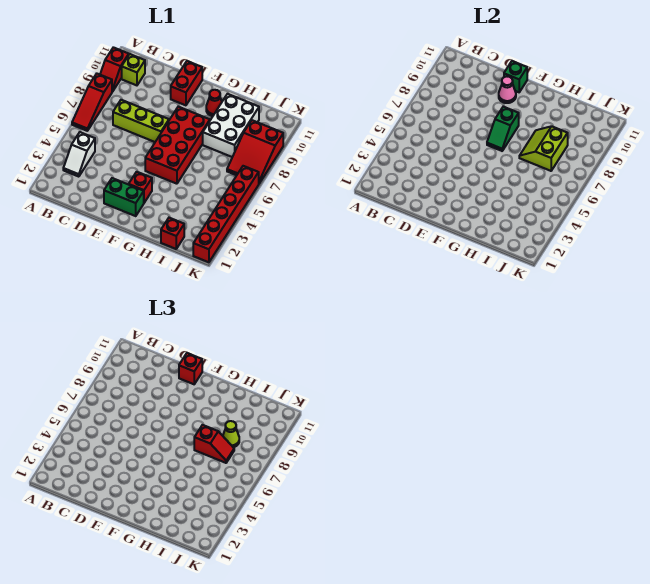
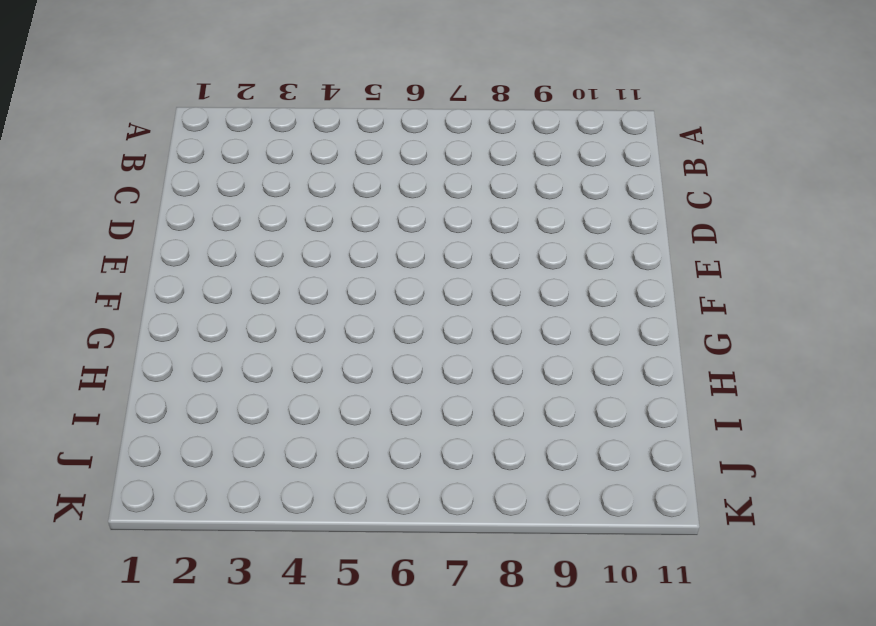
none -> red slope A6:A8 level 1 top 8
none -> red slope A9:A10 level 1 top 10
none -> white slope B3:B4 level 1 top 4

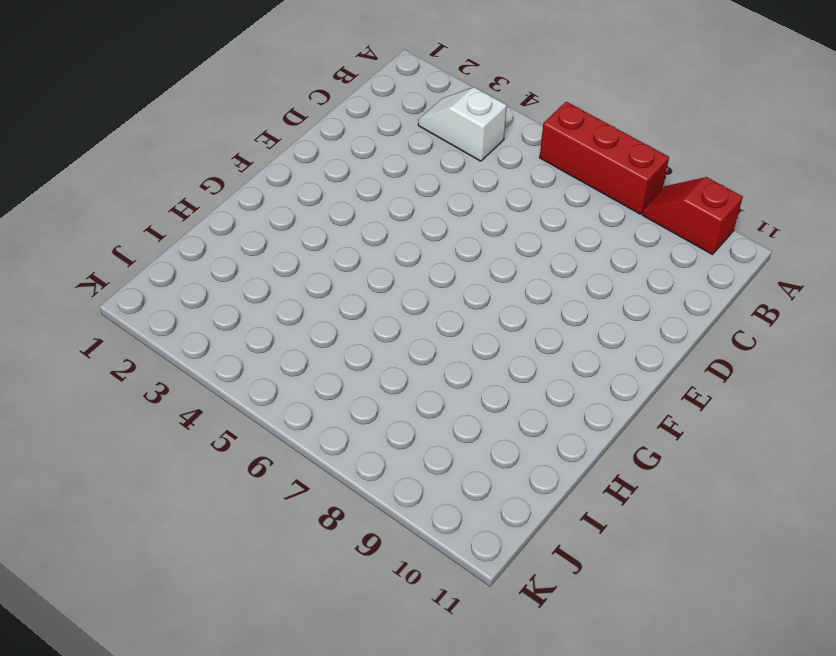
red brick A6:A8 level 1 -> red slope A6:A8 level 1 top 8
none -> lime brick B10 level 1
none -> lime brick C7:E7 level 1
none -> green brick E2:F2 level 1

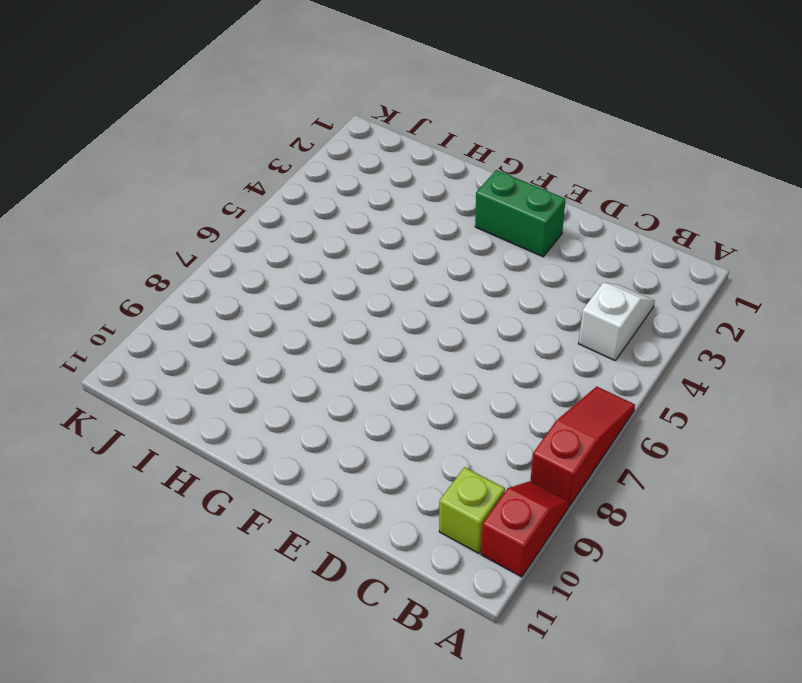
none -> lime brick C7:E7 level 1
none -> red brick E10:E11 level 1
none -> red brick F3 level 1

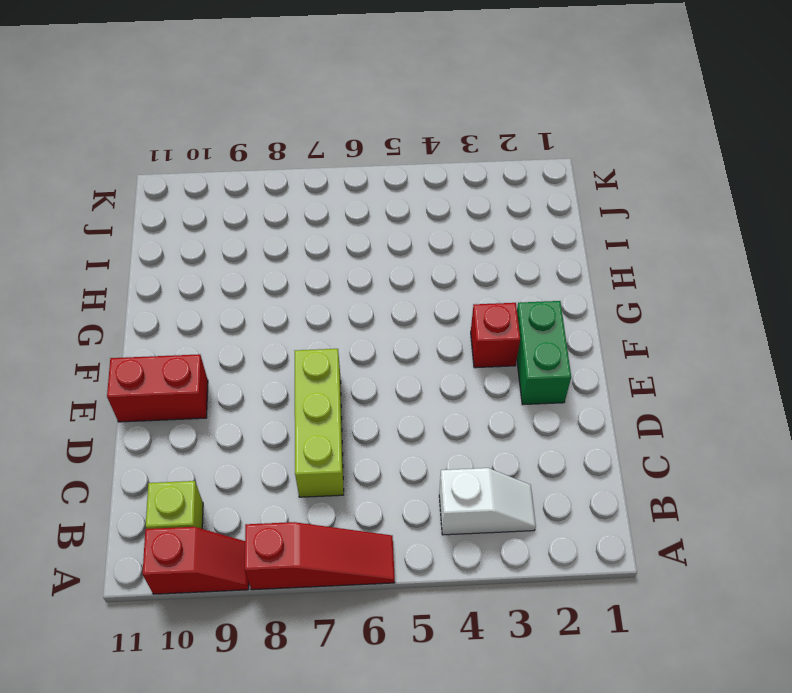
none -> red brick F5:G8 level 1
none -> red cone G10 level 1
none -> white brick H8:I10 level 1

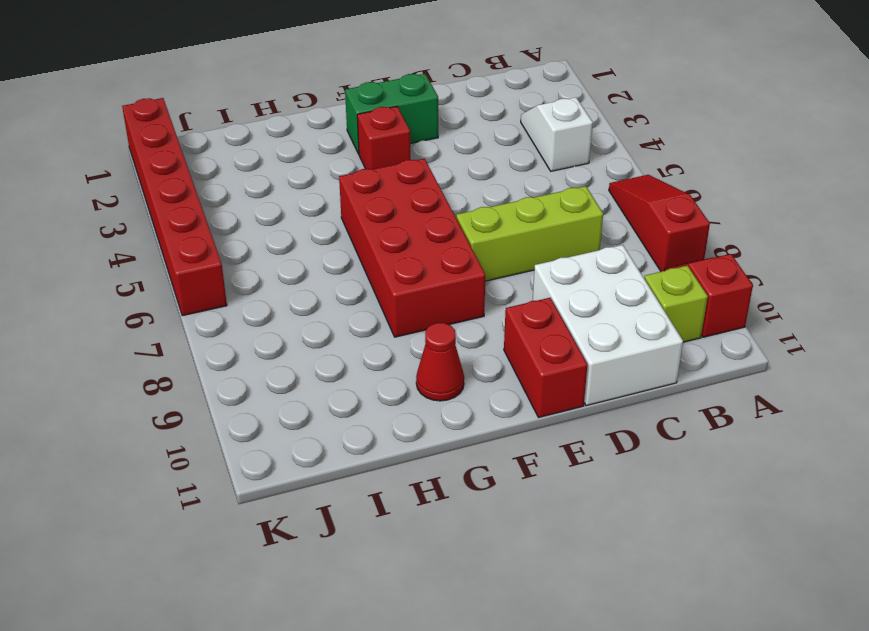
white brick C9:D11 level 1 -> white brick H8:I10 level 1
none -> red brick I1 level 1
none -> red slope J7:K9 level 1 top 9
none -> pink cone E10 level 2

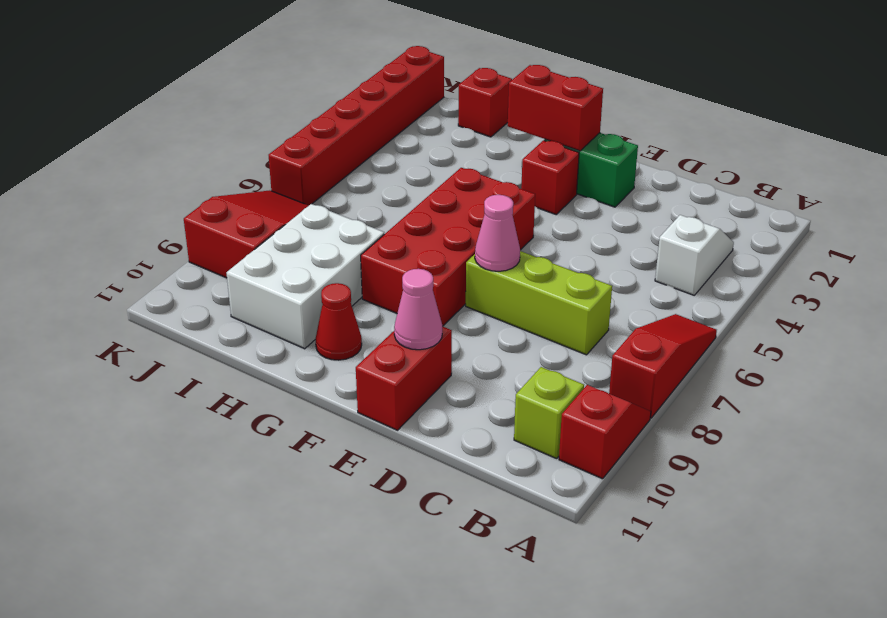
pink cone E7 level 2 -> none
red brick F2:G2 level 2 -> none
none -> green brick E11 level 2
none -> green slope F7:F8 level 2 top 8
none -> lime slope H7:I8 level 2 top I

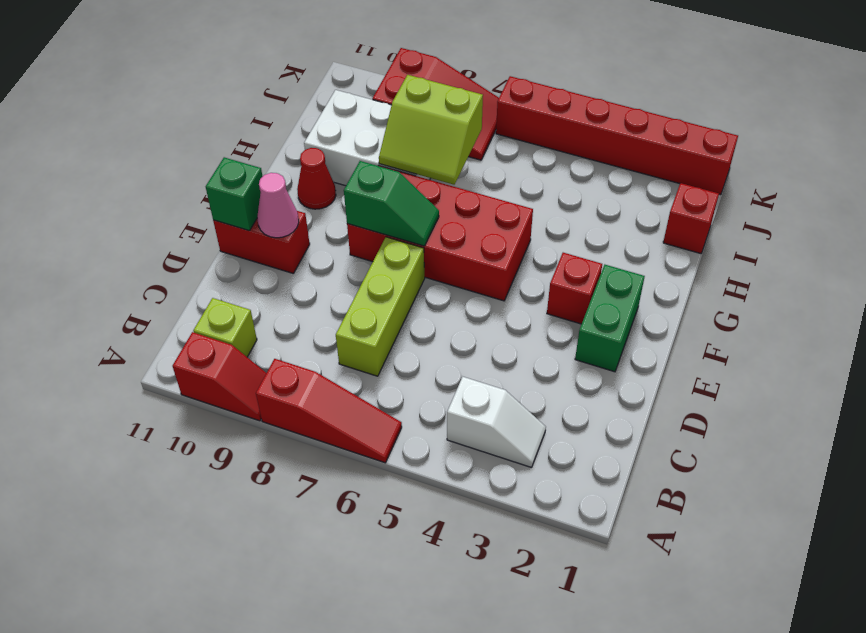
none -> red brick E11 level 3
none -> red slope H7:I7 level 3 top H
none -> lime cone I8 level 3

